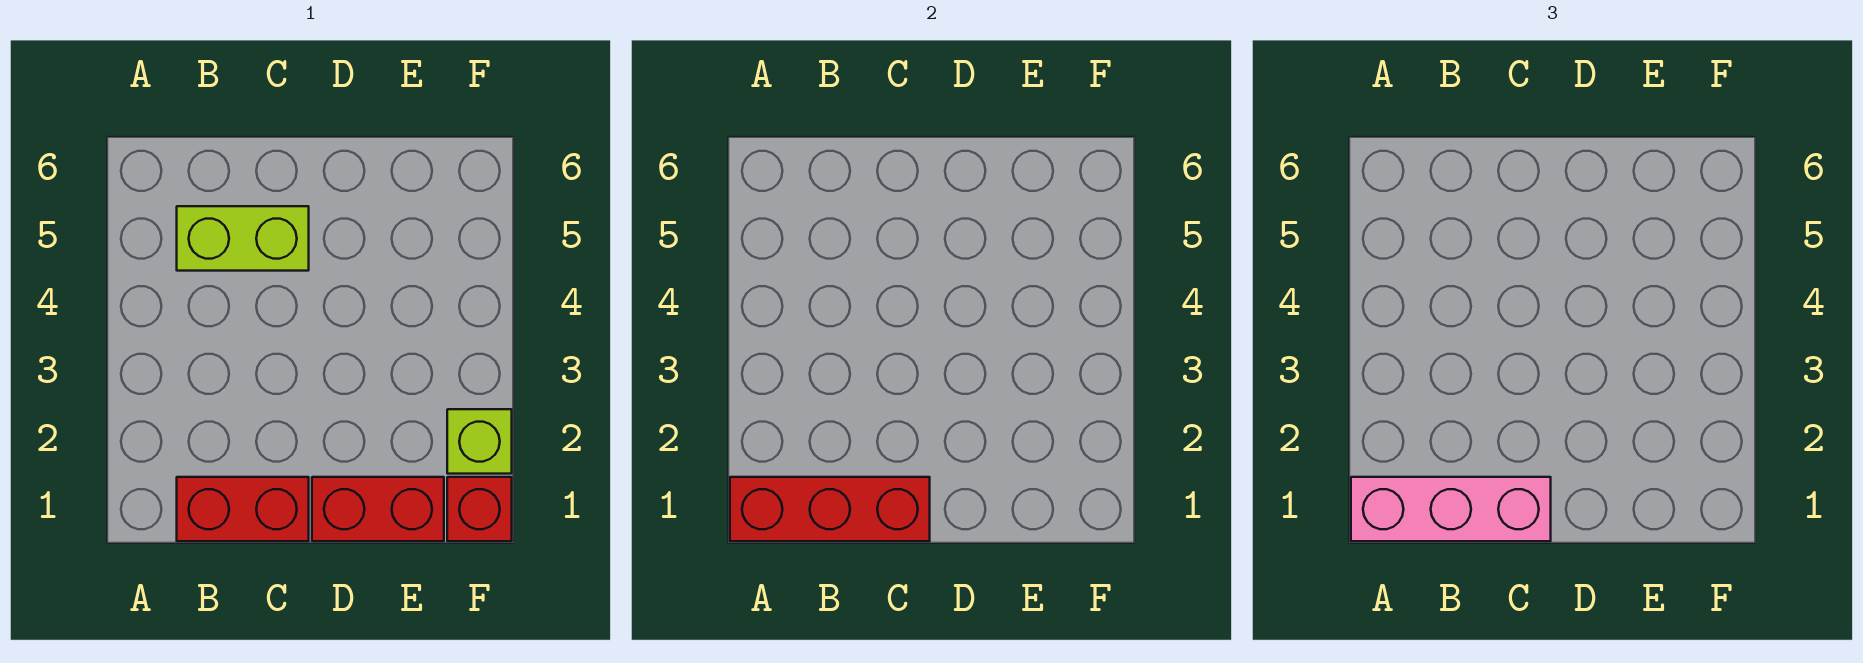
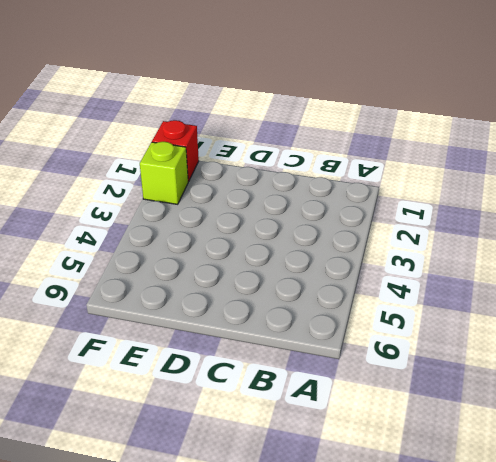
none -> red brick B1:C1 level 1
none -> lime brick B5:C5 level 1

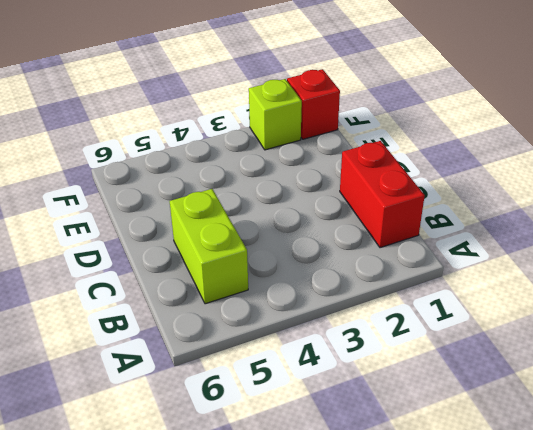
none -> red brick D1:E1 level 1
none -> red brick A1:C1 level 2

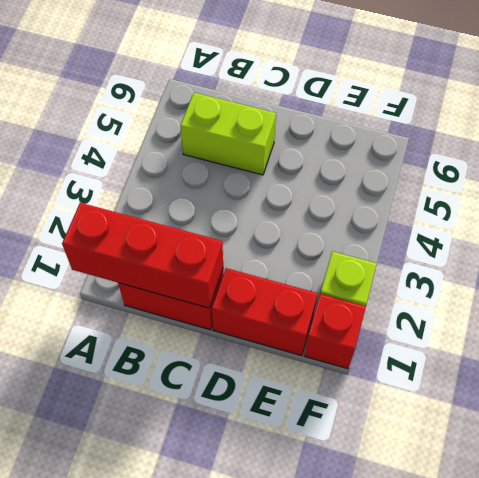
none -> pink brick A1:C1 level 3

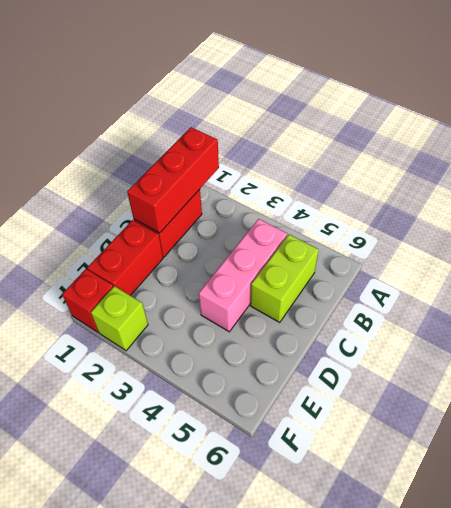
pink brick B4:D4 level 1 -> pink brick A1:C1 level 3

